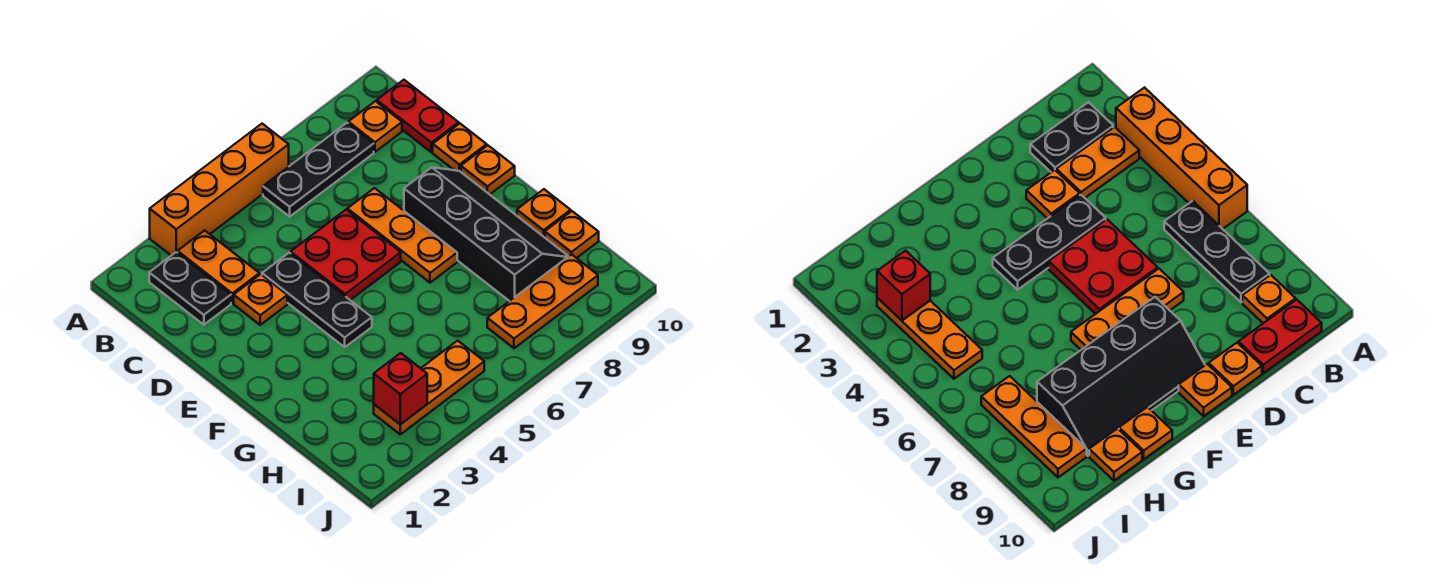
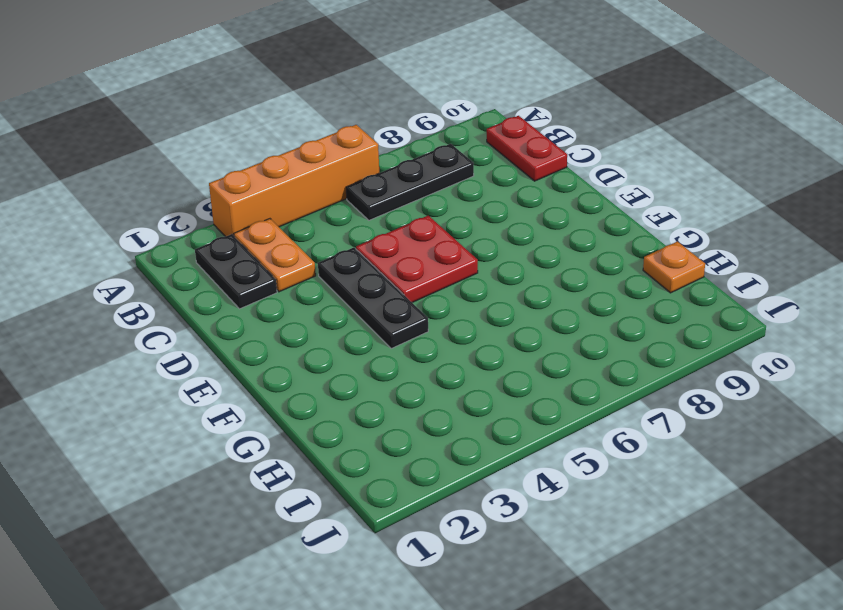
none -> orange plate B9 level 1
none -> orange plate D3 level 1
none -> orange plate D7:F7 level 1

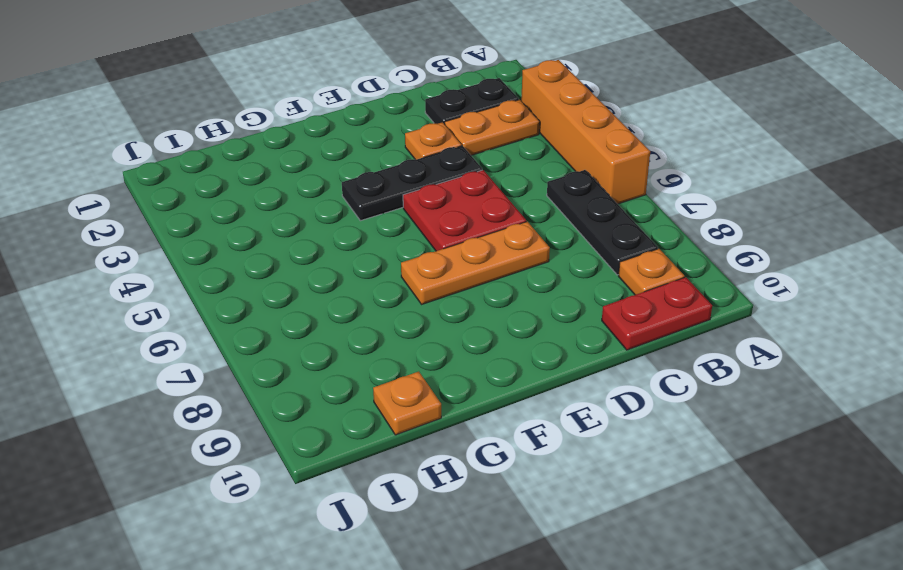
none -> orange plate D10 level 1
none -> black slope E8:H9 level 1 top 8
none -> orange plate E10 level 1

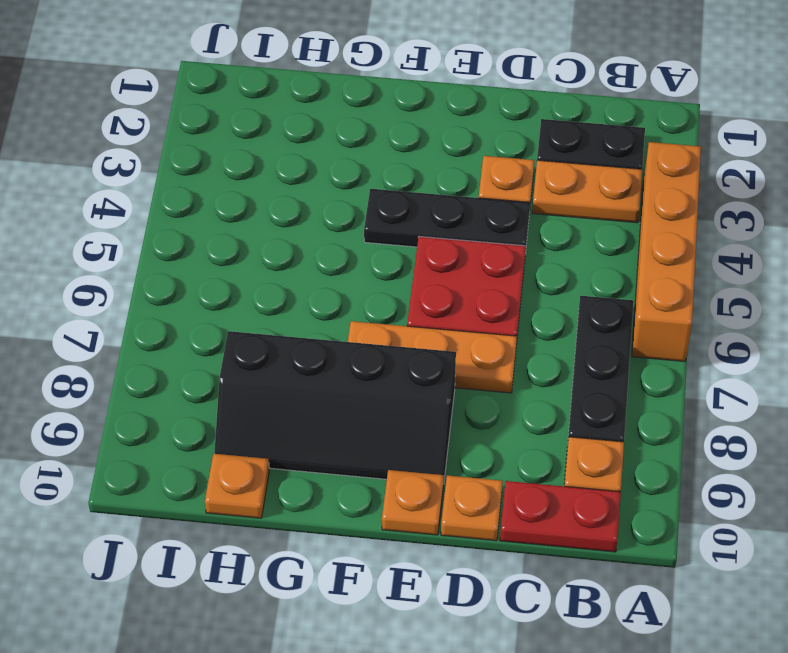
none -> orange plate G10 level 1
none -> orange plate I3:I5 level 1
none -> orange plate I7:I9 level 1

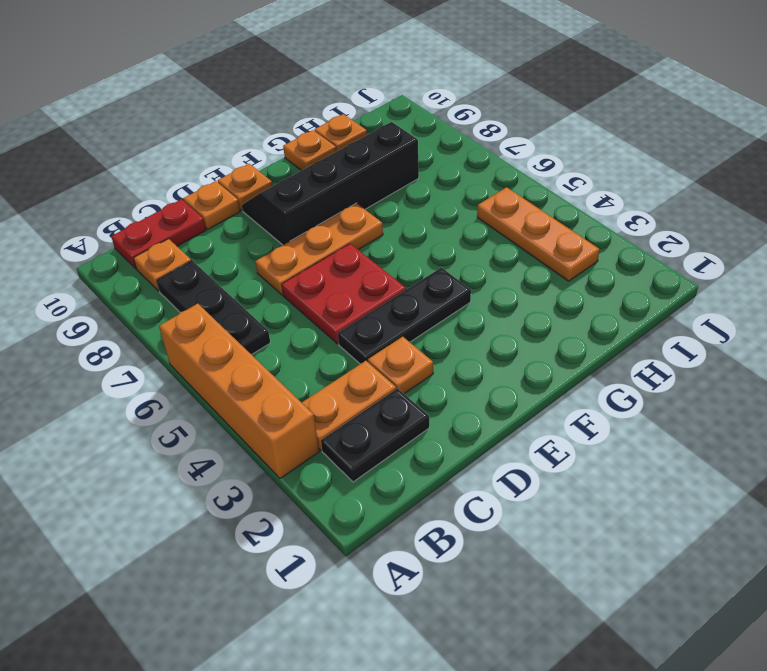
none -> orange plate I7:I9 level 1
none -> red brick I3 level 2

